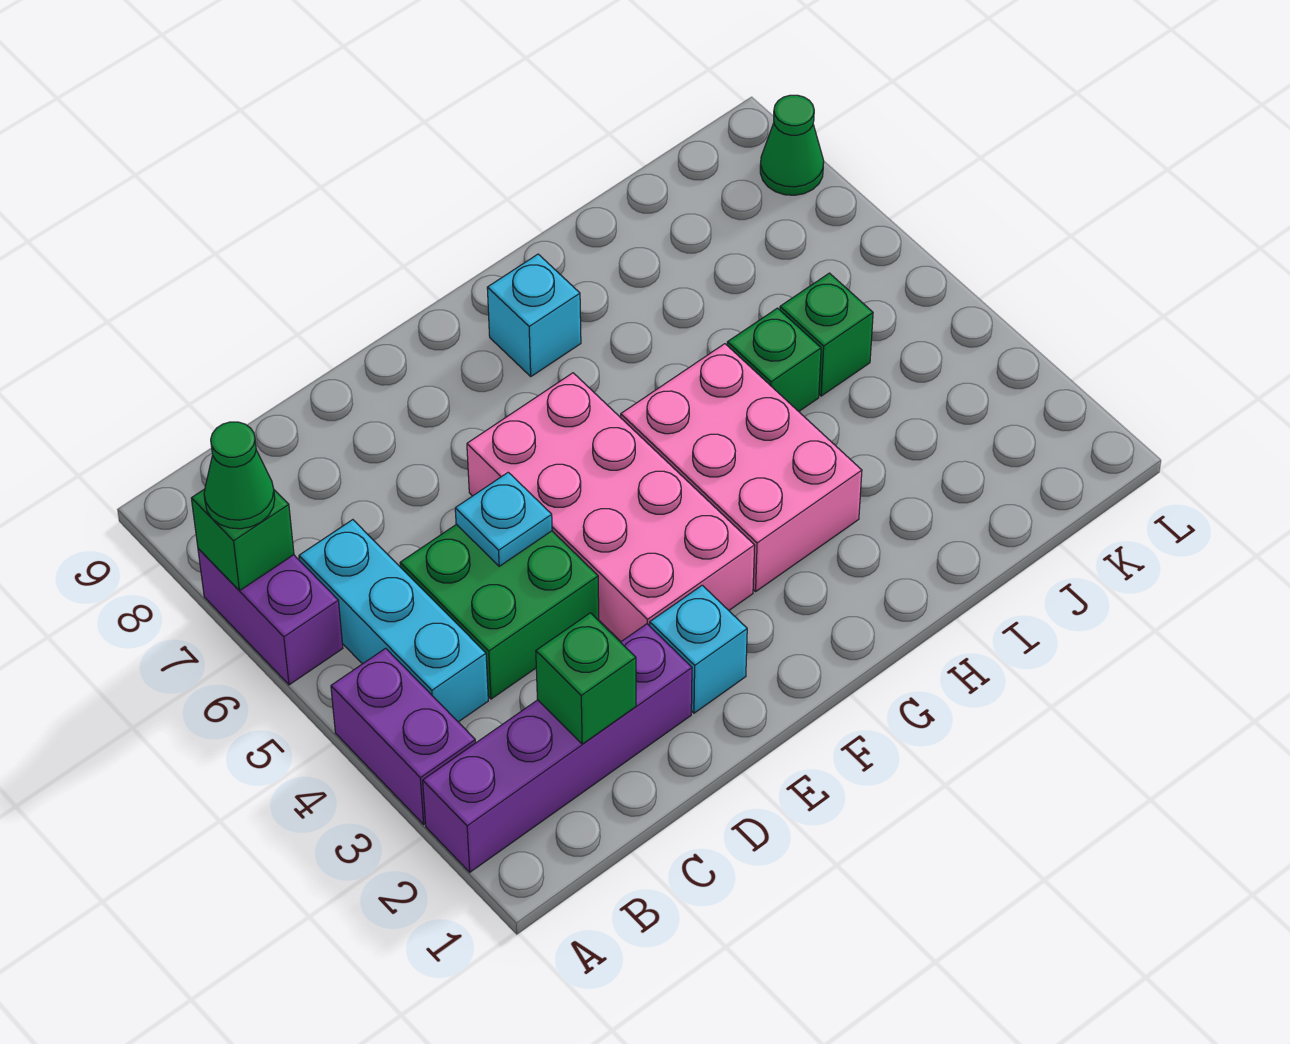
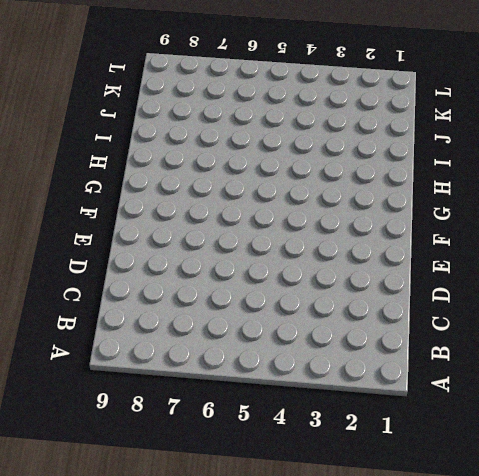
none -> purple brick A2:D2 level 1
none -> purple brick A3:A4 level 1
none -> purple brick A6:A7 level 1

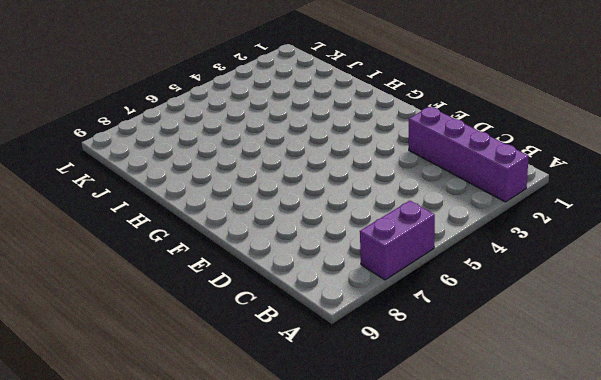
none -> purple brick A3:A4 level 1
none -> cyan brick B4:B6 level 1
none -> green brick C4:D5 level 1

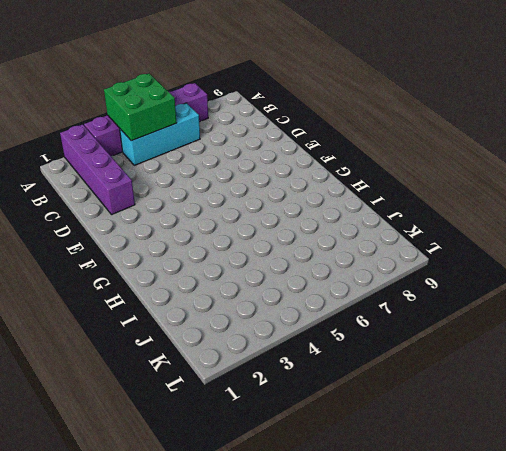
green brick A4:B5 level 2 -> green brick C4:D5 level 1
none -> cyan brick E2 level 1
none -> pink brick E3:F6 level 1
none -> pink brick G3:H5 level 1

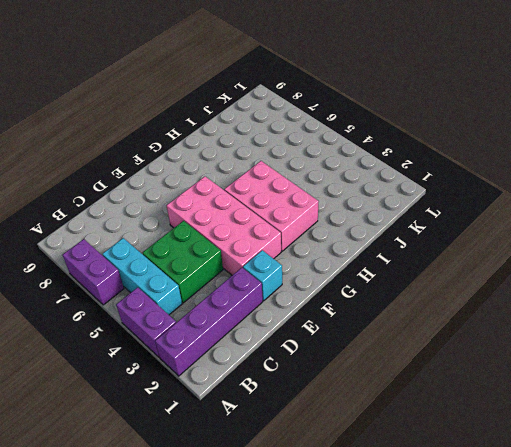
none -> cyan brick G8 level 1
none -> green brick I5 level 1
none -> green brick J5 level 1

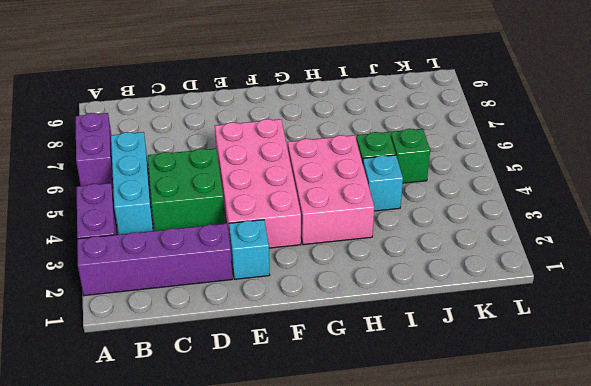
cyan brick I4 level 1 -> cyan brick G8 level 1
none -> green cone L8 level 1
none -> green brick A7 level 2
none -> green brick C2 level 2

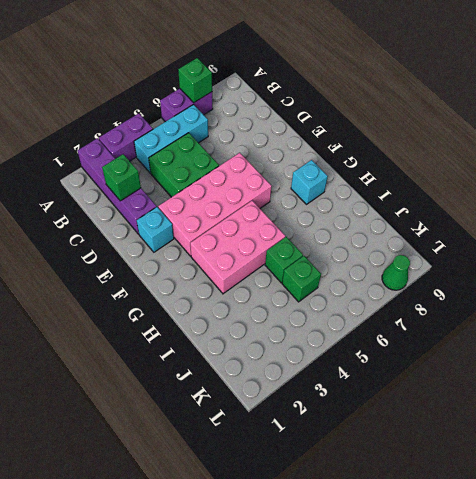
none -> cyan plate D5 level 2
none -> green cone A7 level 3

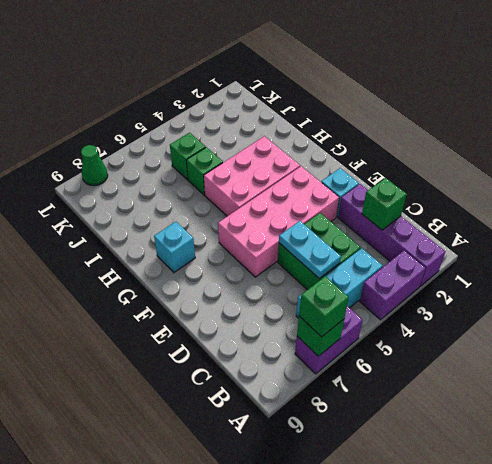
green brick A7 level 3 -> green cone A7 level 3
cyan plate C5:D5 level 2 -> cyan plate D5 level 2

